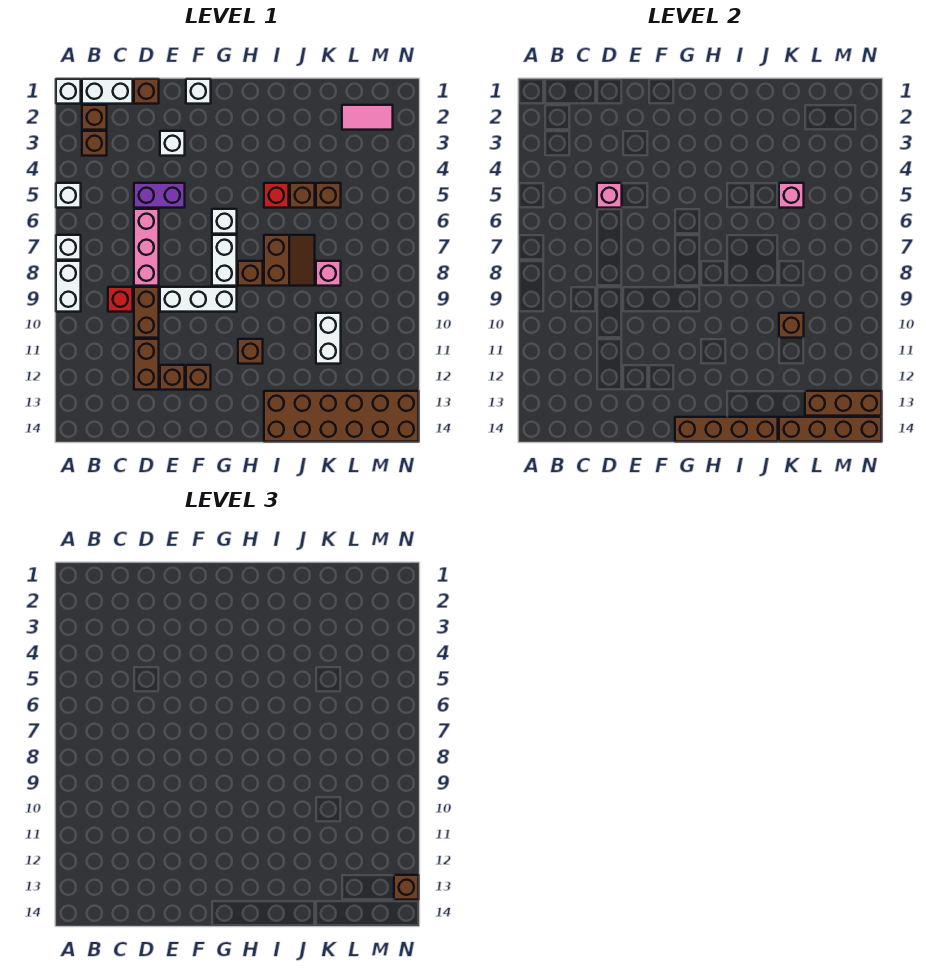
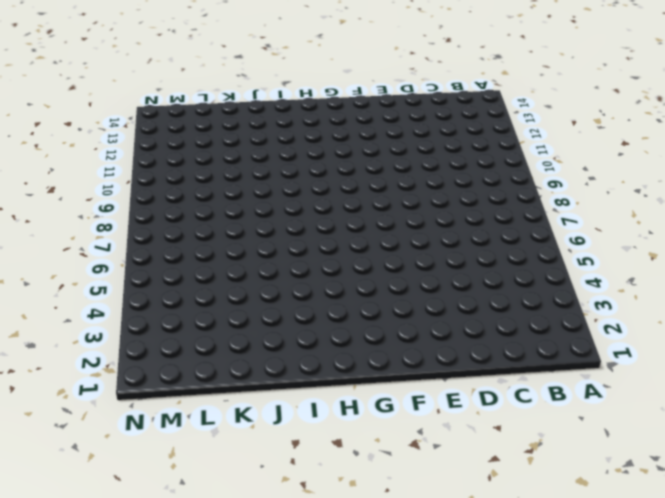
none -> white brick A1 level 1
none -> white brick A5 level 1
none -> white brick A7 level 1
none -> white brick A8:A9 level 1

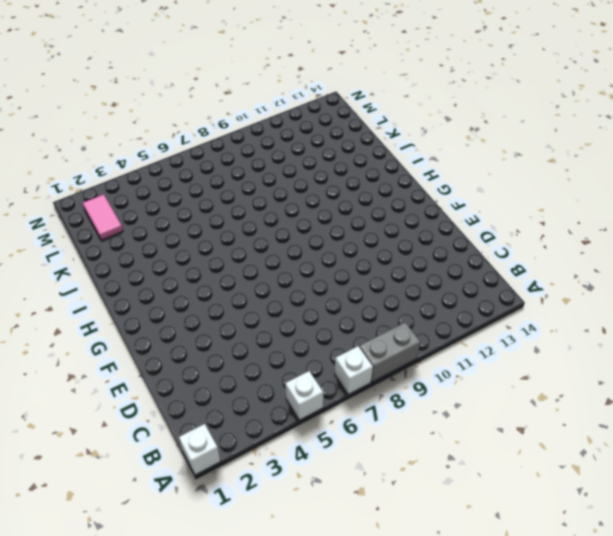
grey brick A8:A9 level 1 -> white brick A8:A9 level 1
none -> white brick B1:C1 level 1
none -> brown brick B2 level 1
none -> brown brick B3 level 1
none -> red brick C9 level 1

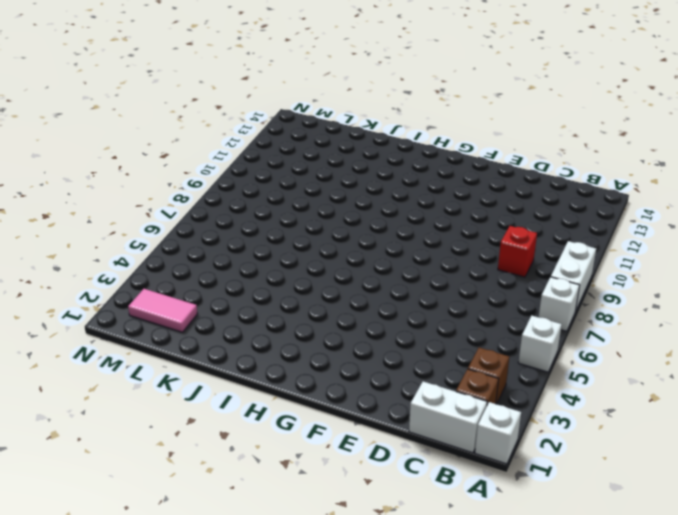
none -> brown brick D1 level 1
none -> purple brick D5:E5 level 1
none -> pink brick D6:D8 level 1
none -> brown brick D9:D10 level 1

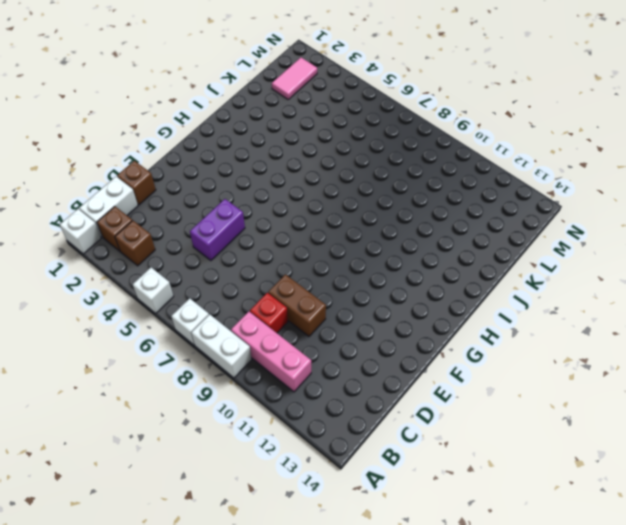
pink brick B9:B11 level 1 -> pink brick D6:D8 level 1
none -> brown brick D11:D12 level 1
none -> white brick E3 level 1
none -> white brick E9:G9 level 1
none -> brown brick E12 level 1

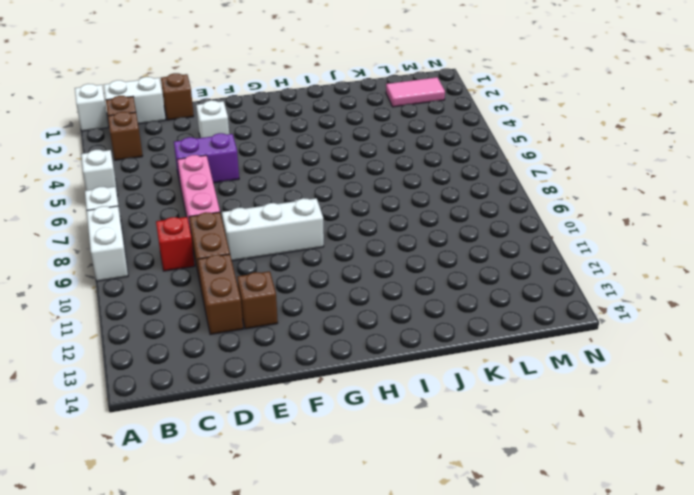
none -> white brick F1 level 1
none -> brown brick F12 level 1
none -> white brick G6 level 1
none -> white brick G7:G8 level 1

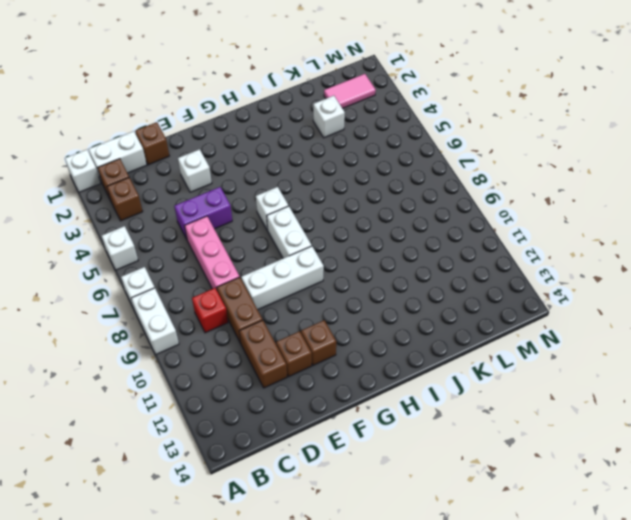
white brick K3 level 1 -> white brick F1 level 1
none -> brown brick H8 level 1
none -> brown brick H11 level 1
none -> red brick I5 level 1
none -> brown slope I7:J8 level 1 top I

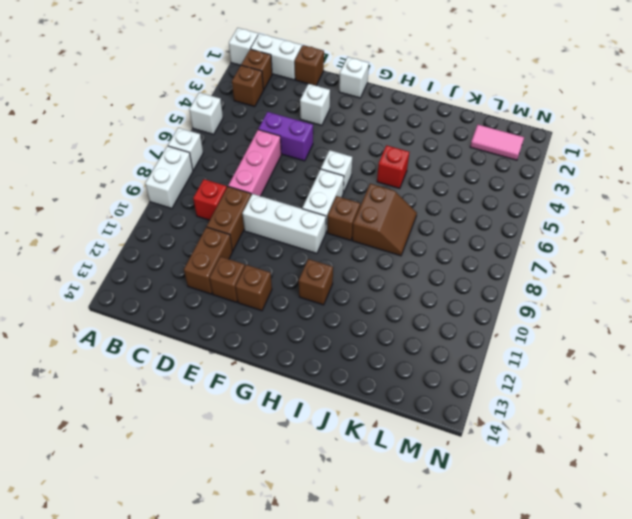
none -> brown brick I13:N14 level 1
none -> brown brick J5 level 1
none -> brown brick K5 level 1
none -> pink brick K8 level 1

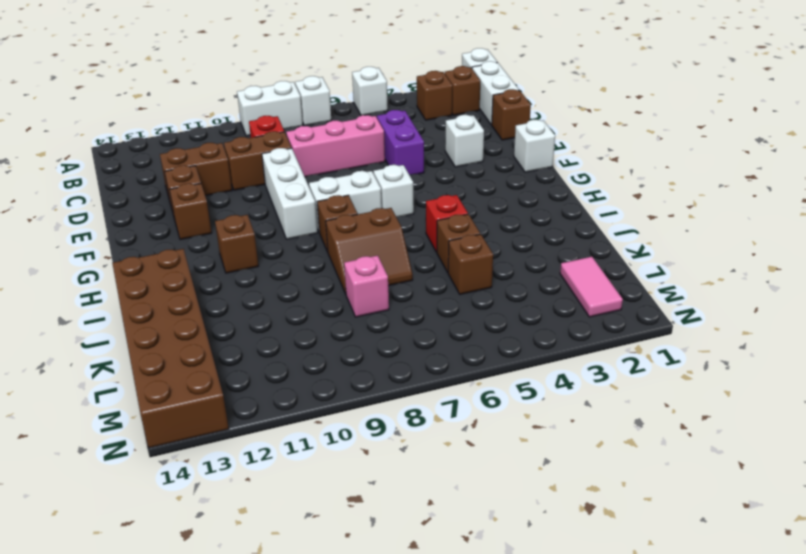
none -> white brick K10:K11 level 1
none -> pink brick D5 level 2
none -> brown brick G14:J14 level 2
none -> pink brick K5 level 2

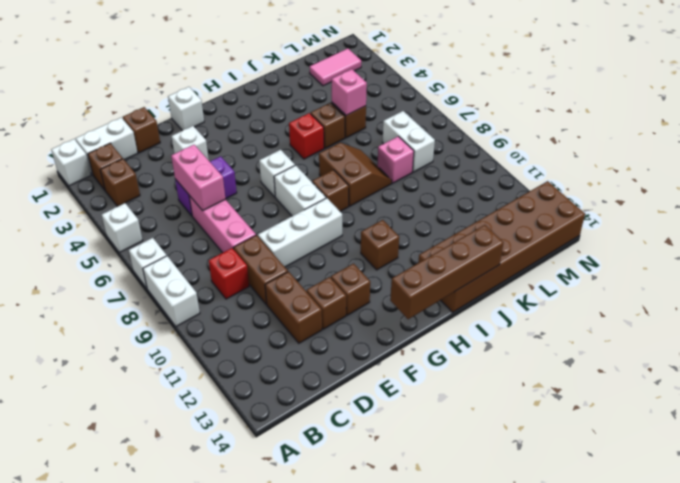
pink brick D5:D6 level 2 -> pink brick D5 level 2
white brick L7:L8 level 1 -> white brick K10:K11 level 1
none -> brown brick K10 level 2
none -> brown brick K14:N14 level 2
none -> brown brick L13:N13 level 2
none -> brown brick N13 level 3

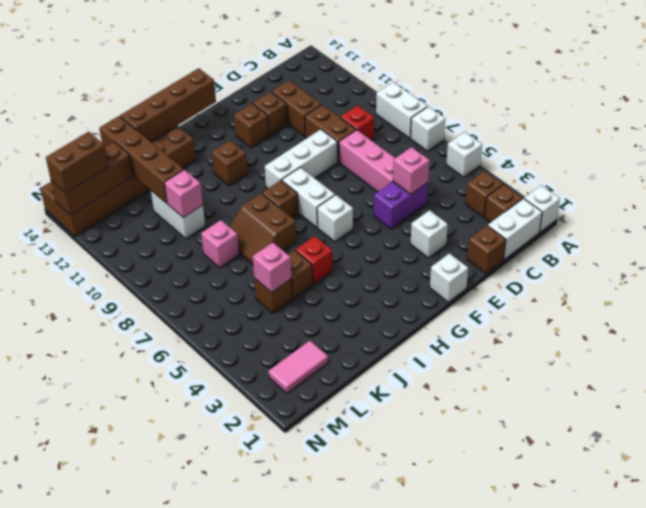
pink brick K10 level 2 -> brown brick K10 level 2
brown brick K11:K14 level 2 -> brown brick K14:N14 level 2
brown brick M13:N13 level 3 -> brown brick N13 level 3

